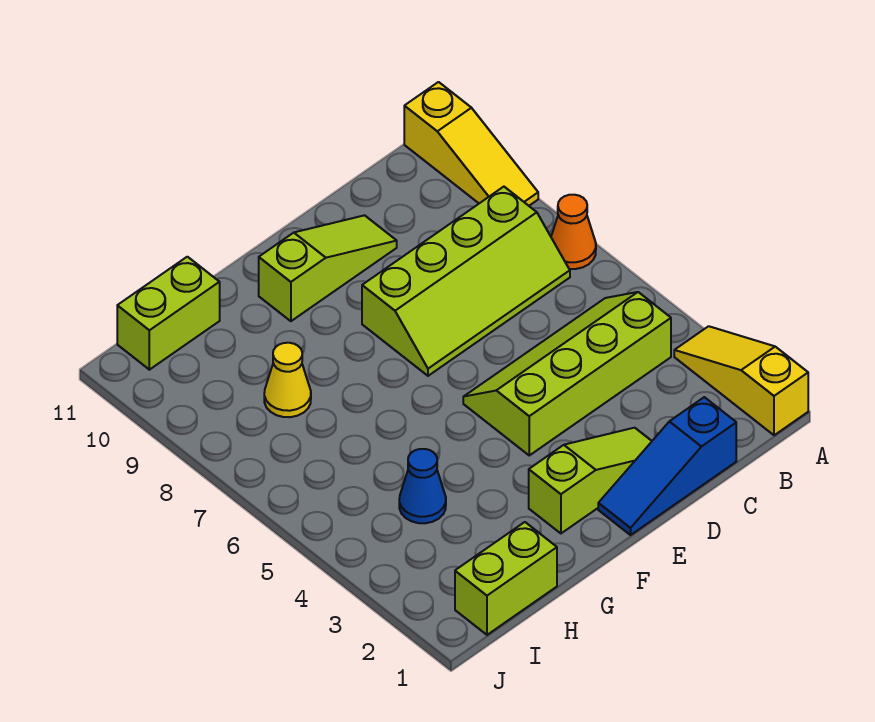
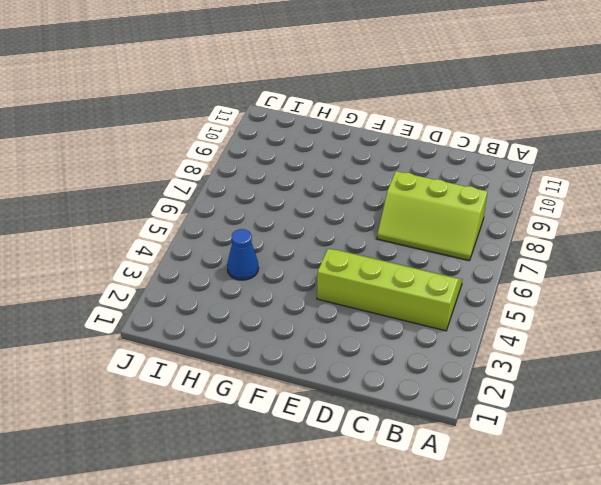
lime slope B7:D8 level 1 top 8 -> lime slope B7:E8 level 1 top 8
none -> yellow slope A1:A3 level 1 top 1
none -> orange cone A7 level 1
none -> yellow slope A9:A11 level 1 top 11

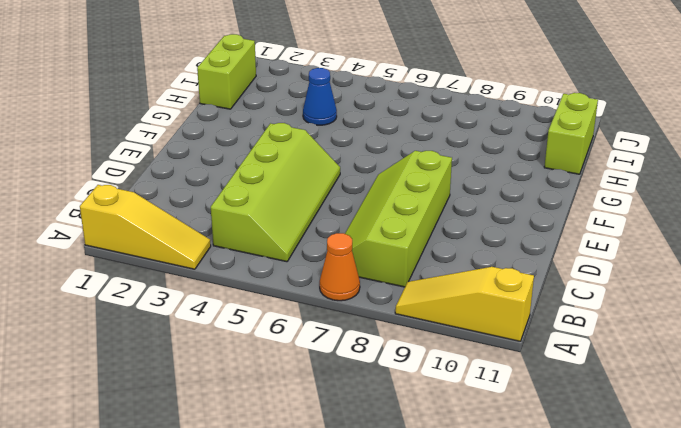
none -> blue slope C1:E1 level 1 top C
none -> lime slope D2:F2 level 1 top F
none -> lime slope D10:F10 level 1 top F

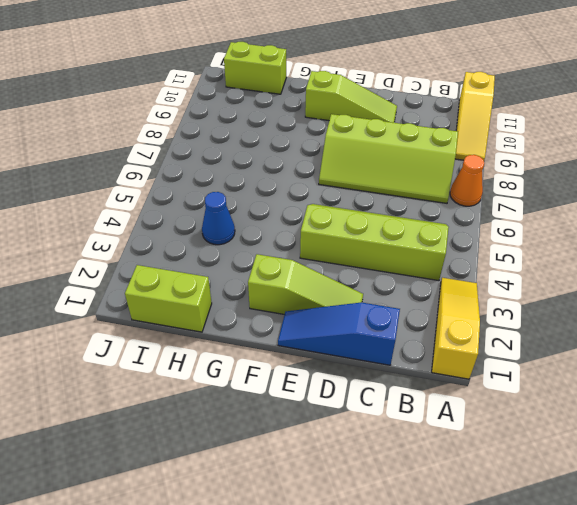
none -> yellow cone H8 level 1

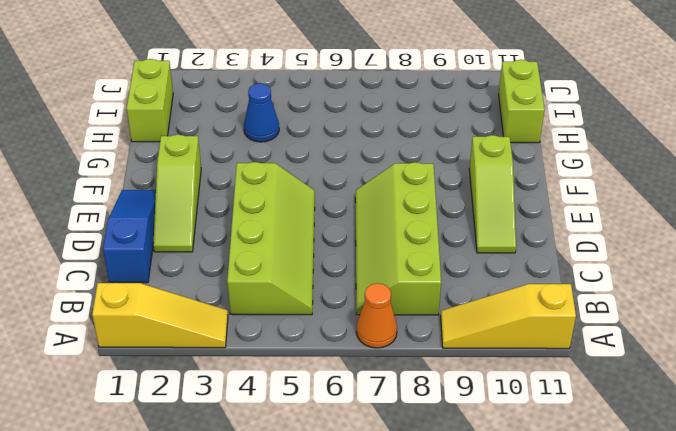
none -> yellow cone H8 level 1

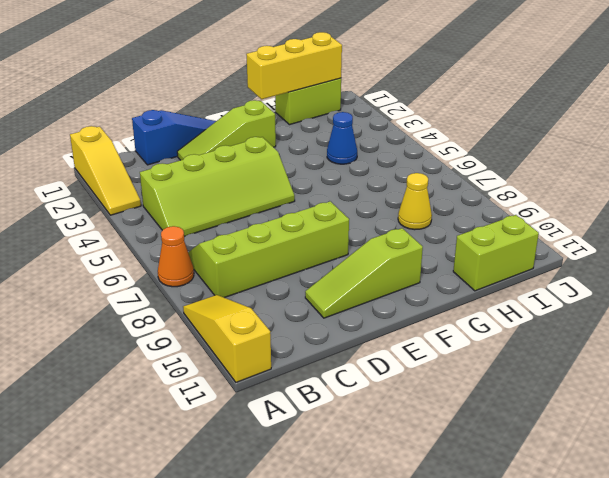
yellow brick G1:I1 level 2 -> none

